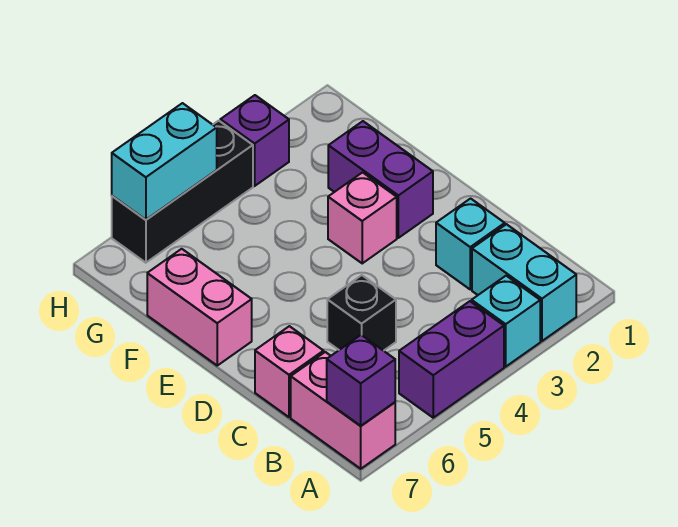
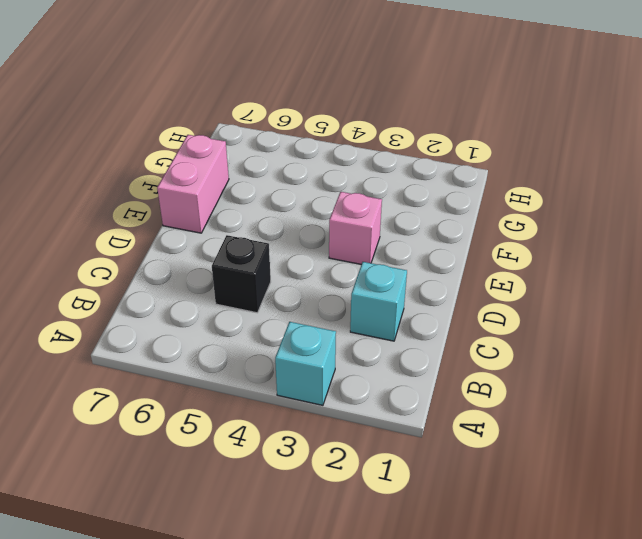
none -> cyan brick A2:B2 level 1
none -> purple brick A4:A5 level 1
none -> pink brick A7:B7 level 1

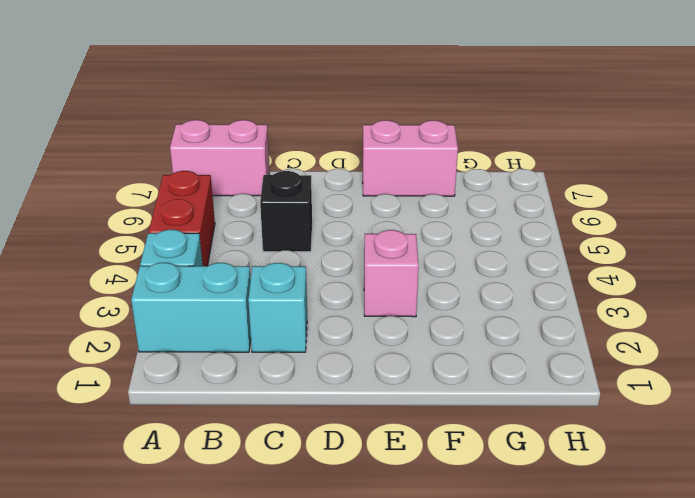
red brick A4:A5 level 1 -> purple brick A4:A5 level 1
none -> pink brick C7 level 1
none -> purple brick E2:F2 level 1
none -> purple brick H3 level 1

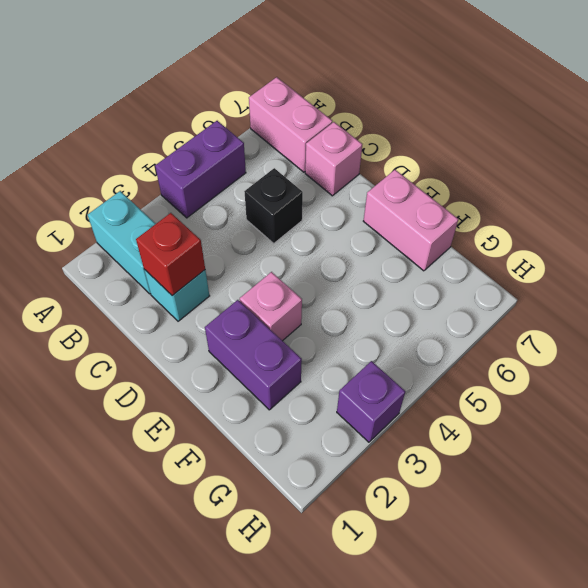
red brick C2 level 2 -> none
none -> cyan brick A3 level 1
none -> black brick H4:H6 level 1
none -> purple brick A7 level 2

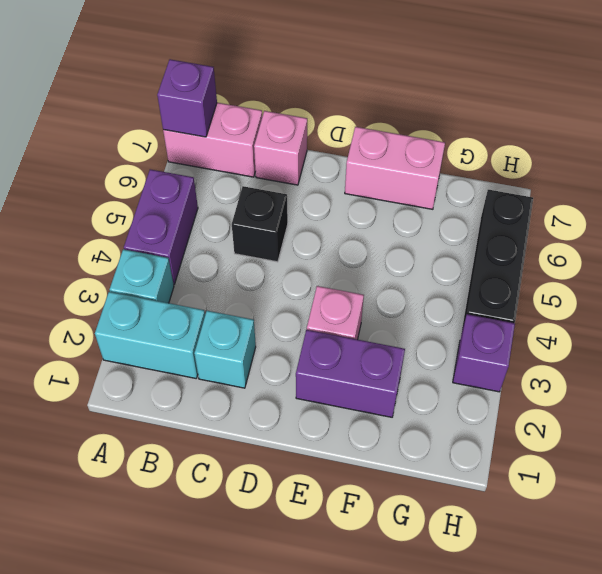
none -> cyan brick H5:H6 level 2

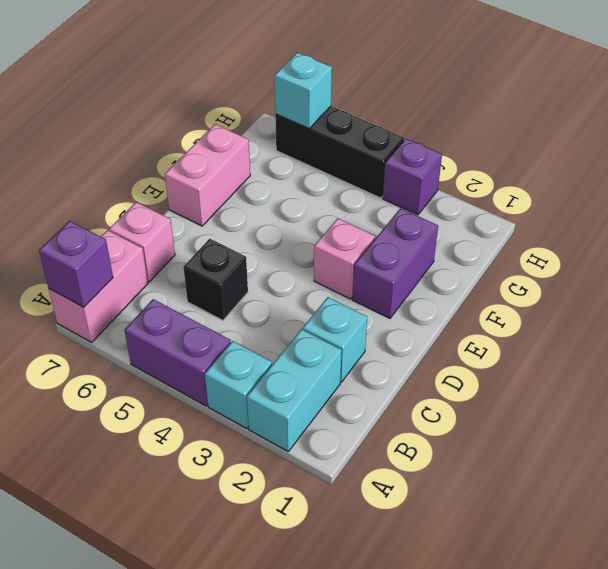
cyan brick H6 level 2 -> cyan brick H5:H6 level 2

